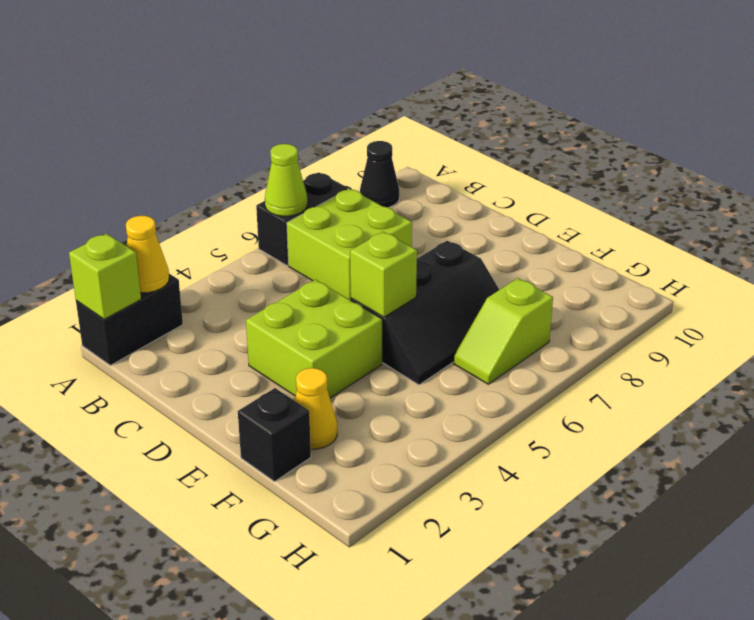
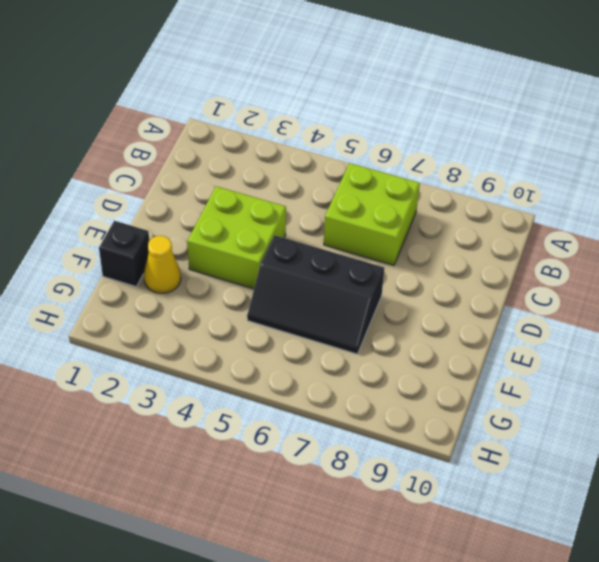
none -> black brick A1:A2 level 1
none -> black brick A6:A7 level 1
none -> black cone A9 level 1

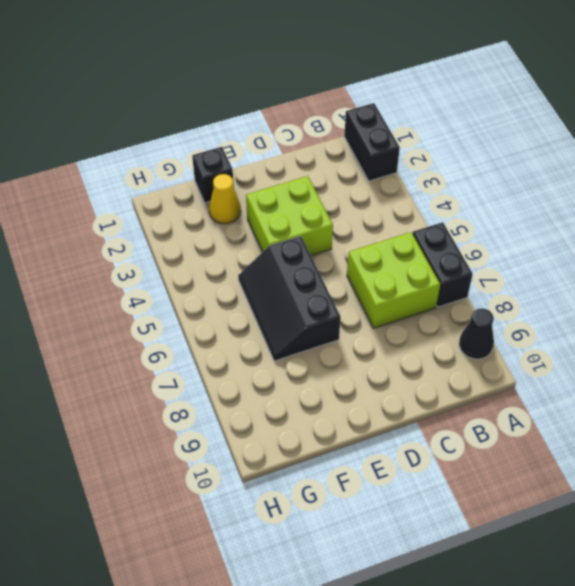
none -> lime slope G6:G7 level 1 top 7
none -> lime brick A1 level 2
none -> yellow cone A2 level 2

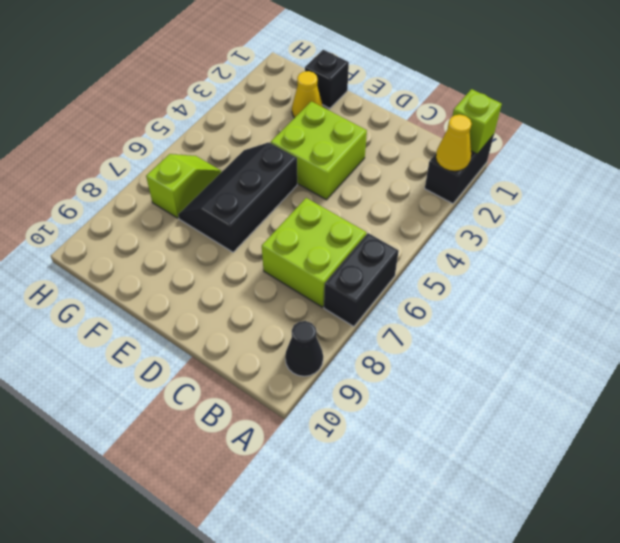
none -> lime cone A6 level 2
none -> lime brick E5 level 2

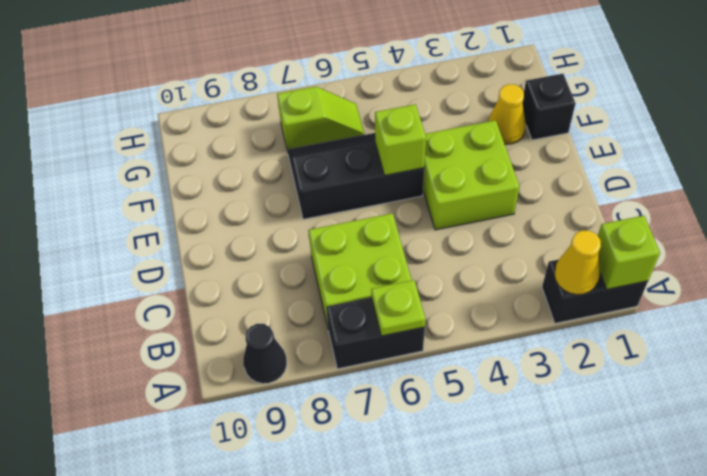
lime plate A6 level 2 -> lime cone A6 level 2

